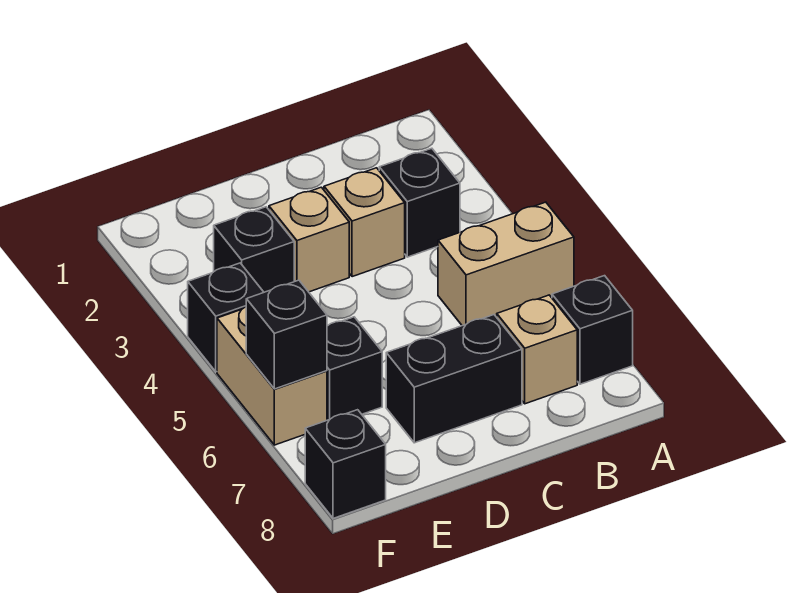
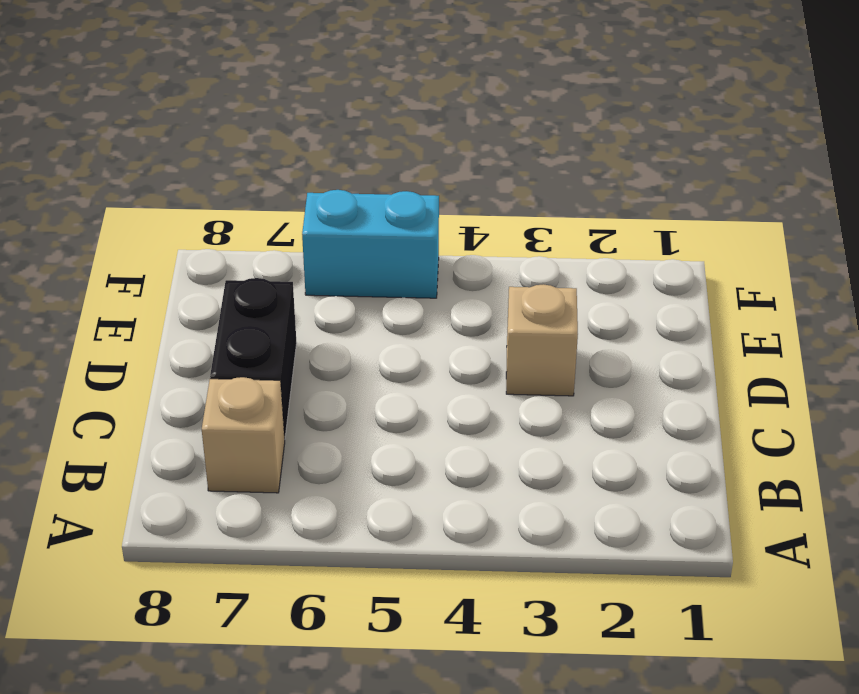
cyan brick F5:F6 level 1 -> tan brick F5:F6 level 1
none -> tan brick A5:B5 level 1
none -> black brick A7 level 1
none -> black brick B3 level 1

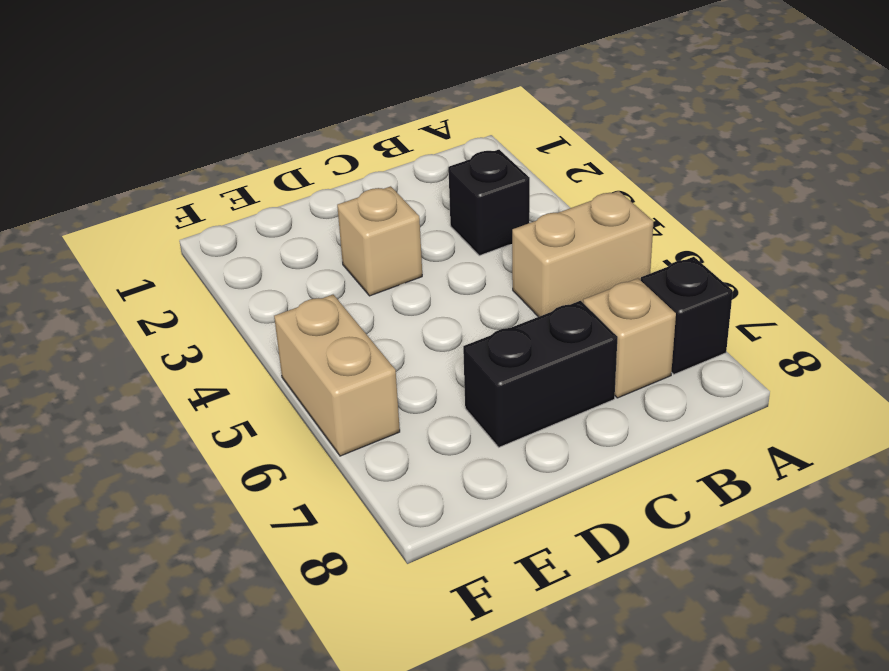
none -> tan brick C3 level 1
none -> black brick E3 level 1
none -> black brick E6 level 1

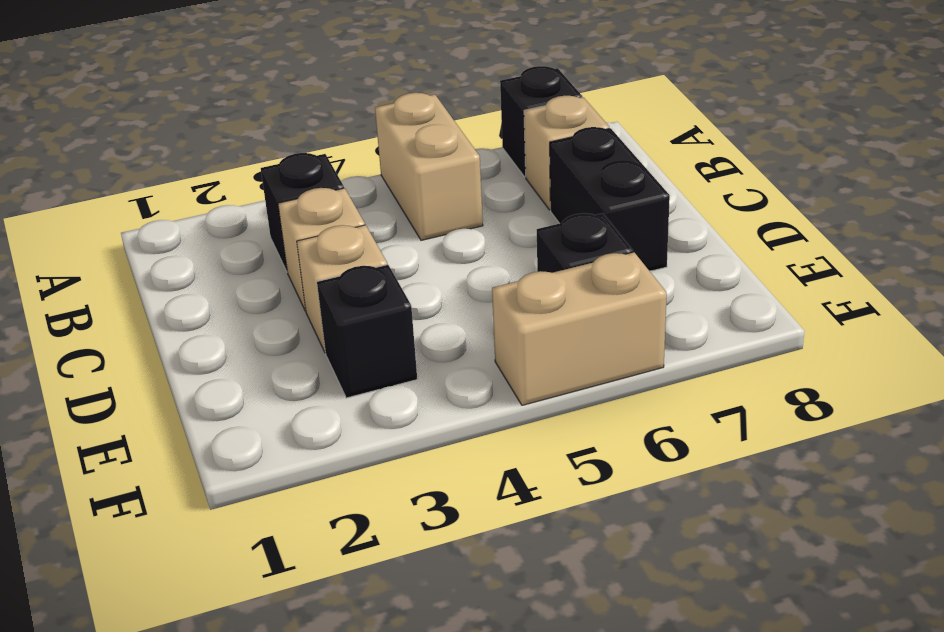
none -> black brick F4 level 1
none -> black brick F8 level 1
none -> black brick F6 level 2

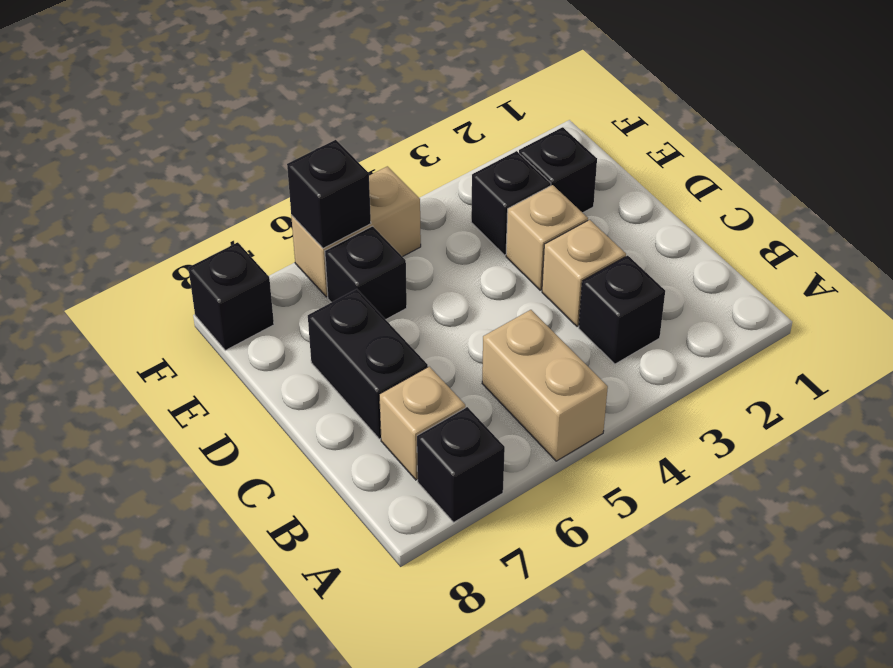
black brick E2 level 1 -> black brick F4 level 1

